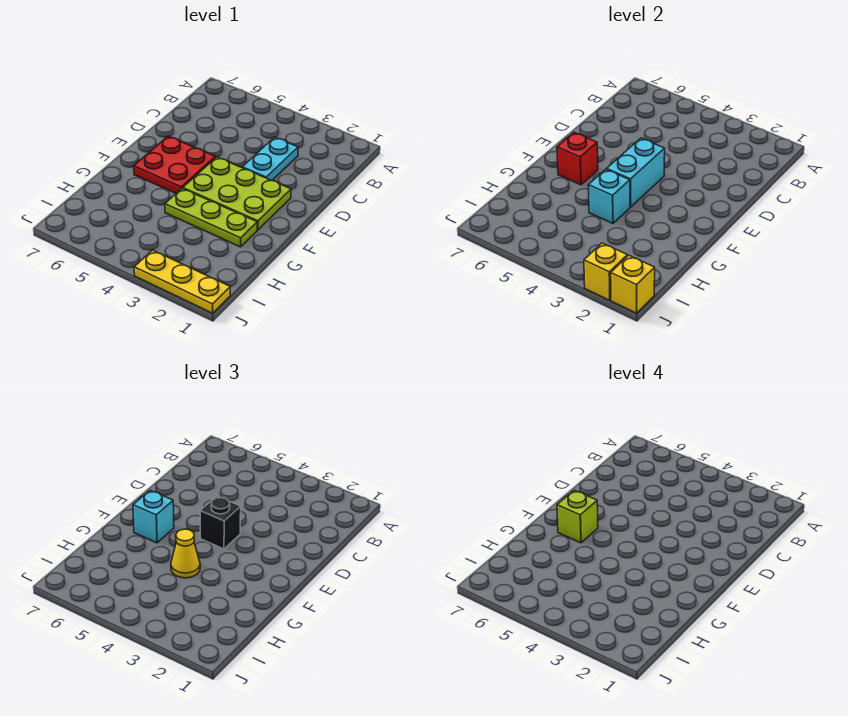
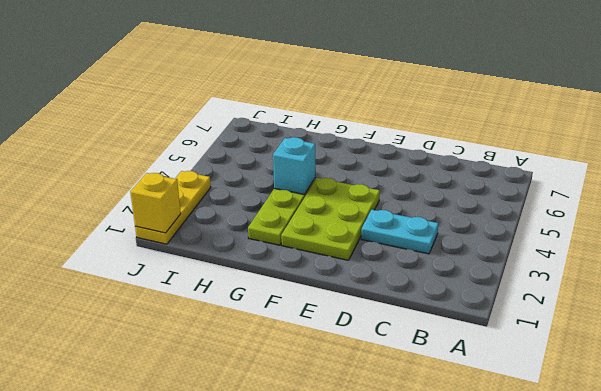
none -> red plate E5:F6 level 1
none -> cyan brick E4:F4 level 2
none -> red brick F6 level 2

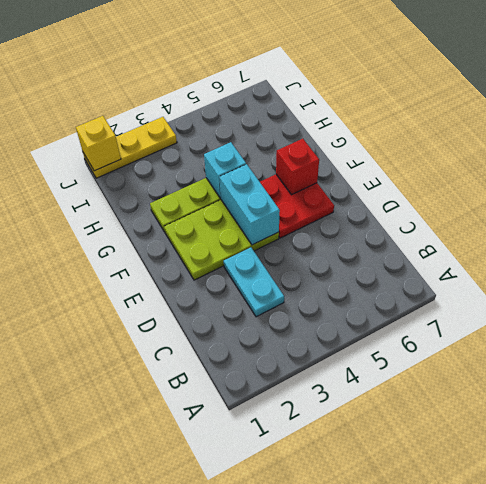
none -> yellow brick J2 level 2
none -> black brick E4 level 3
none -> cyan brick F6 level 3

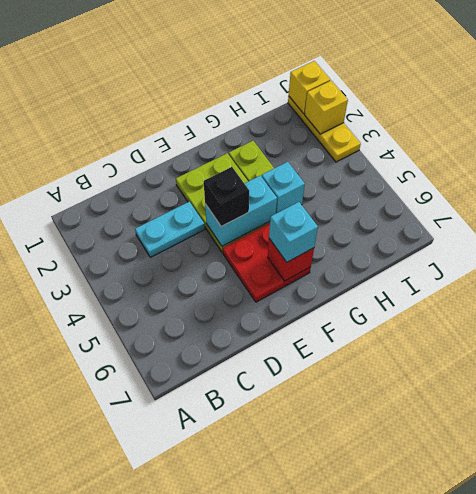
none -> yellow cone G4 level 3
none -> lime brick F6 level 4

